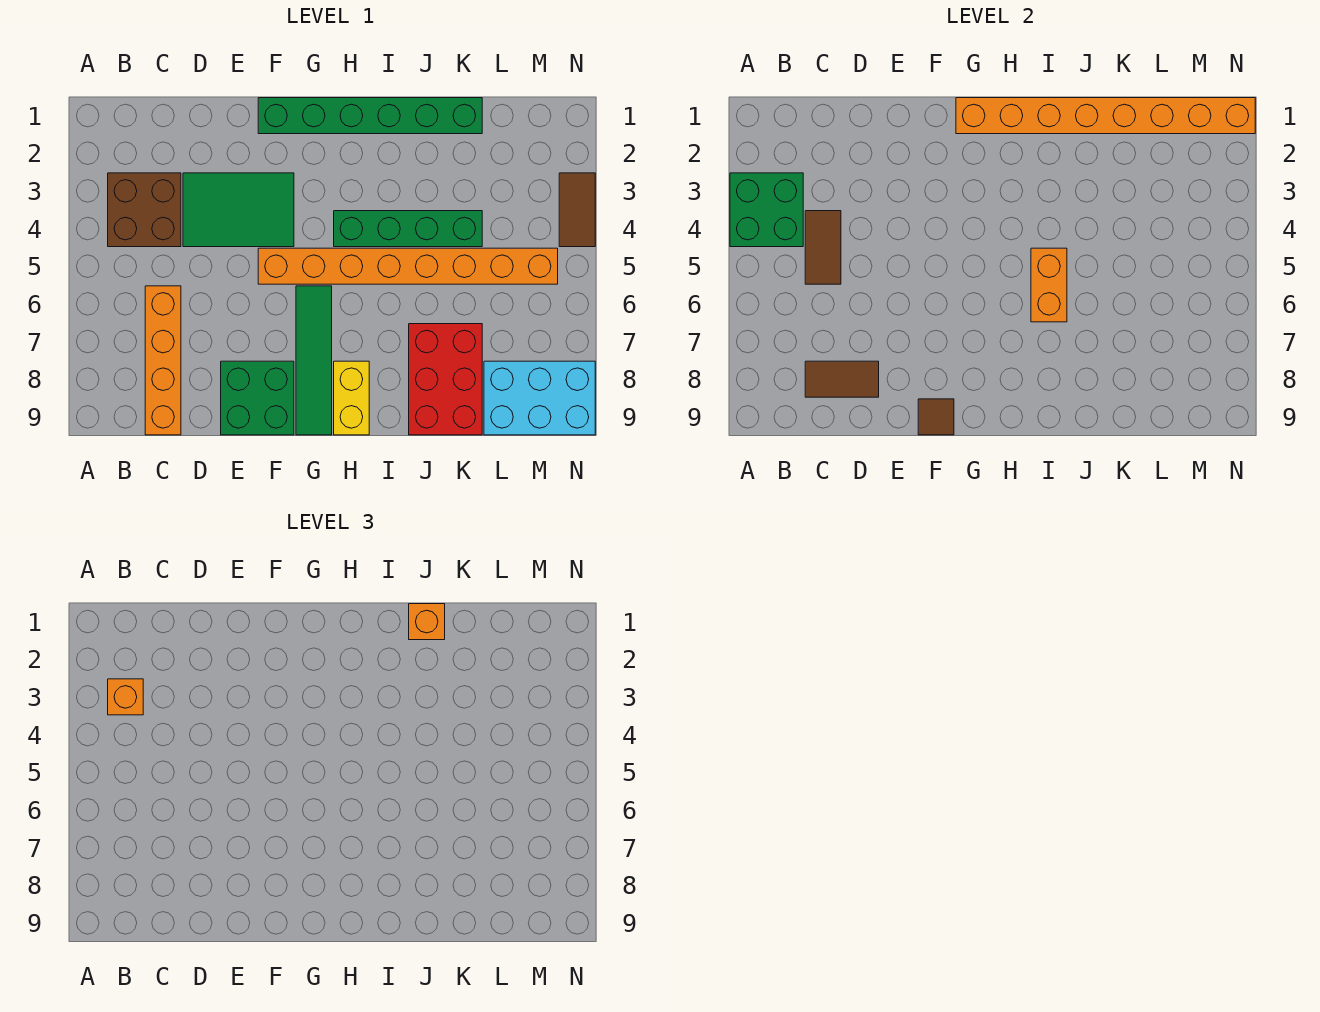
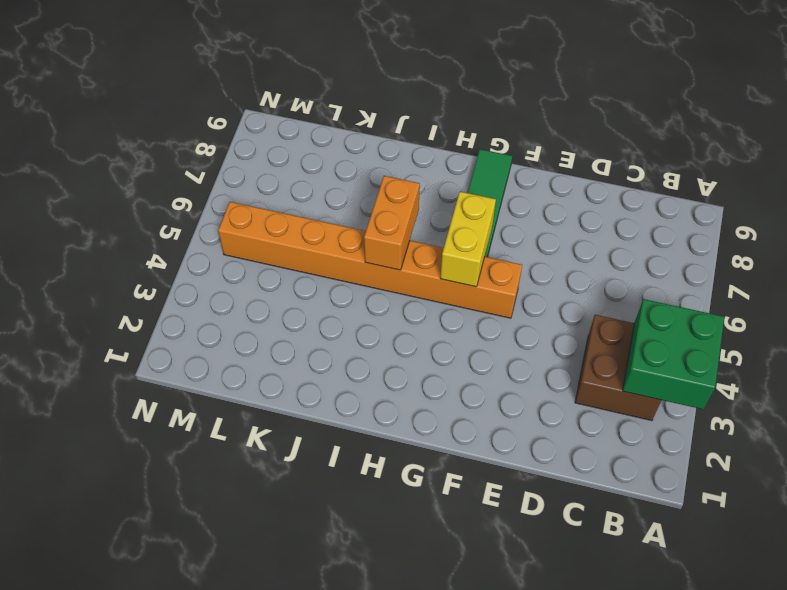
yellow brick G5:G6 level 2 -> yellow brick H8:H9 level 1
none -> orange brick C6:C9 level 1
none -> green tile D3:F4 level 1
none -> green brick E8:F9 level 1

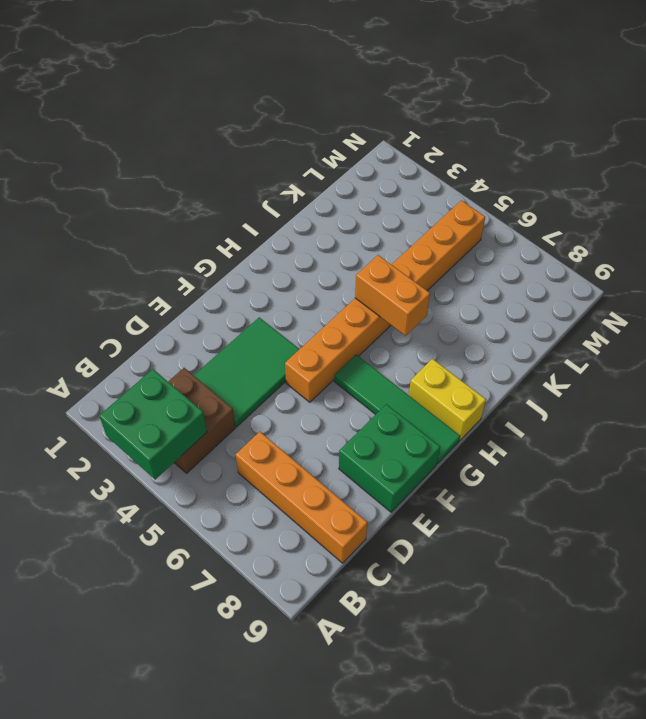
none -> green brick F1:K1 level 1
none -> green brick H4:K4 level 1
none -> red brick J7:K9 level 1

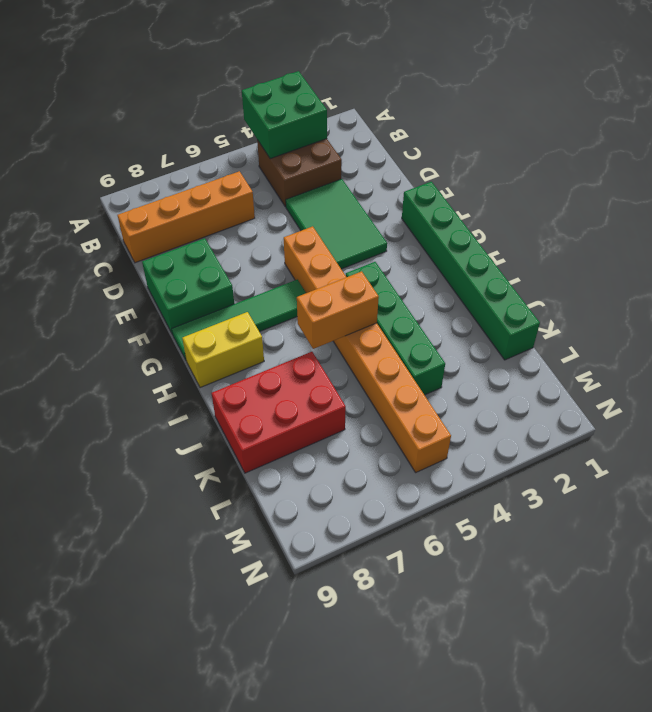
none -> cyan brick L8:N9 level 1
none -> brown tile N3:N4 level 1
none -> brown tile C4:C5 level 2

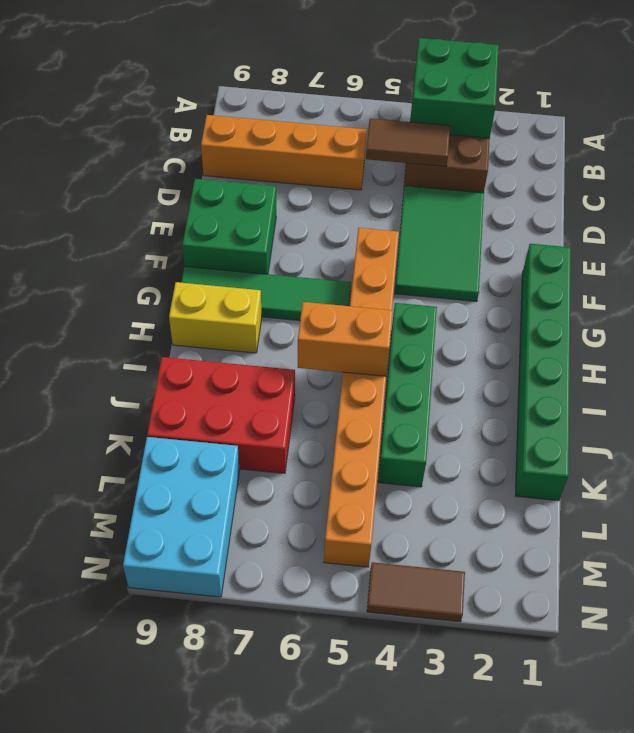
none -> brown tile C8:D8 level 2
none -> brown tile F9 level 2
none -> orange brick G1:N1 level 2

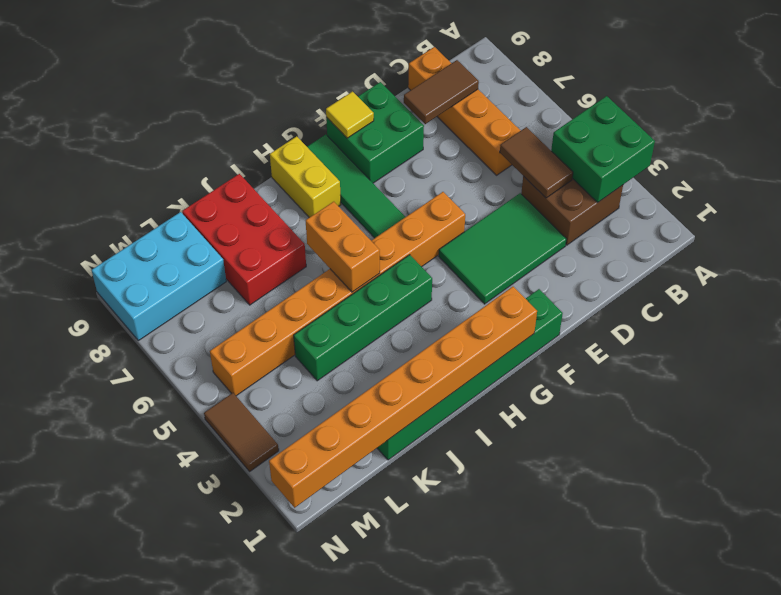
yellow tile F9 level 2 -> brown tile F9 level 2
none -> orange brick B3 level 3
none -> orange brick J1 level 3

